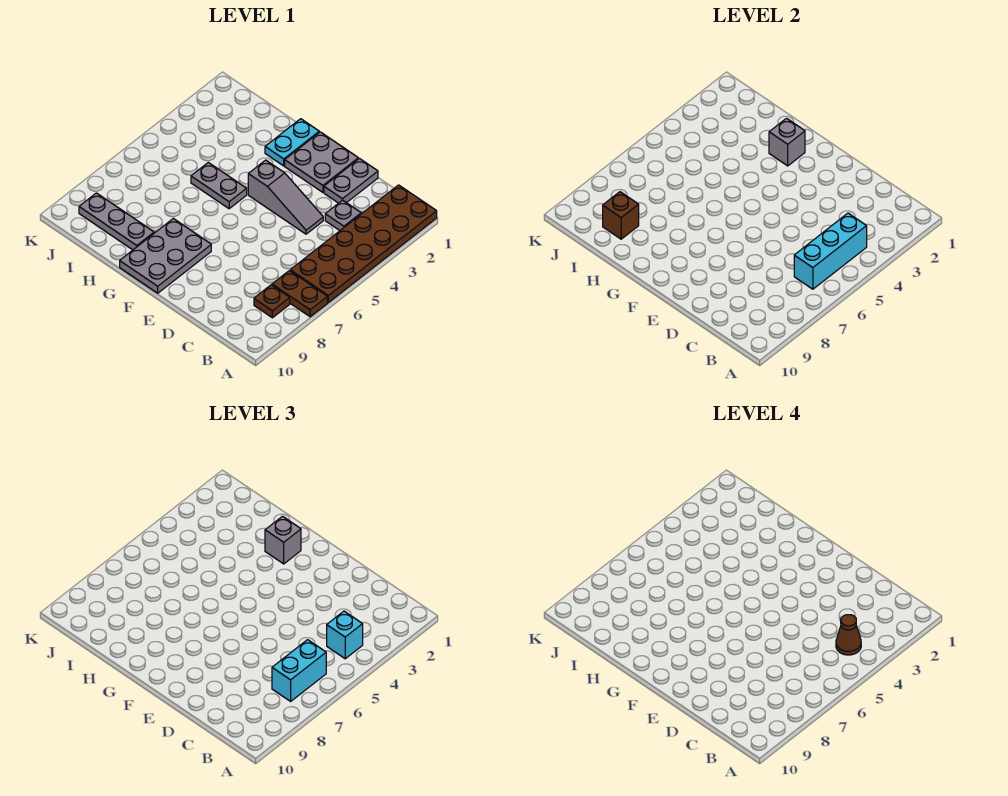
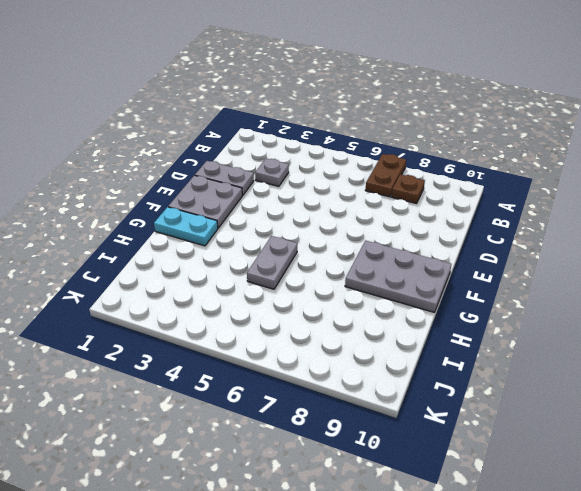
none -> brown plate A1:B6 level 1
none -> grey slope D4:F4 level 1 top F
none -> grey plate H9:J9 level 1

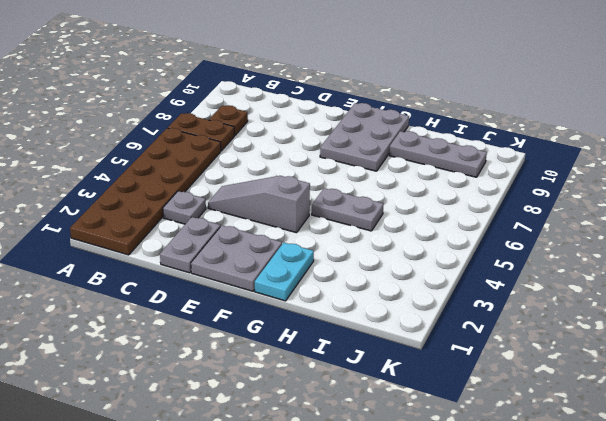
none -> cyan brick B4:B6 level 2
none -> grey brick G2 level 2
none -> brown brick I9 level 2

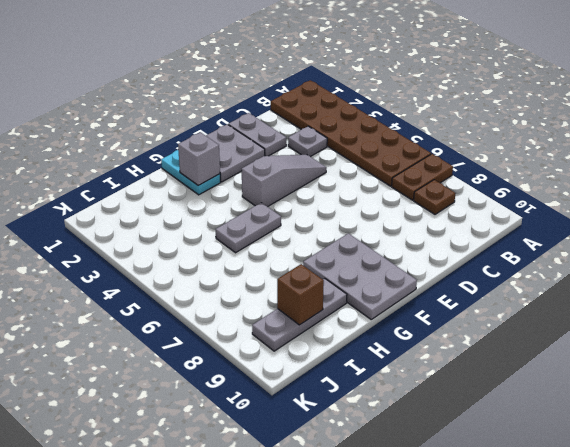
none -> cyan brick B4:B6 level 2
none -> cyan brick B4 level 3
none -> cyan brick B6:B7 level 3

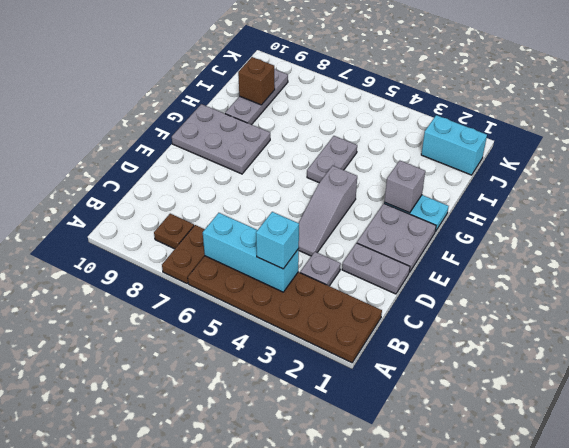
cyan brick J1:J2 level 1 -> cyan brick B6:B7 level 3
none -> grey brick G2 level 3
none -> brown cone B4 level 4

